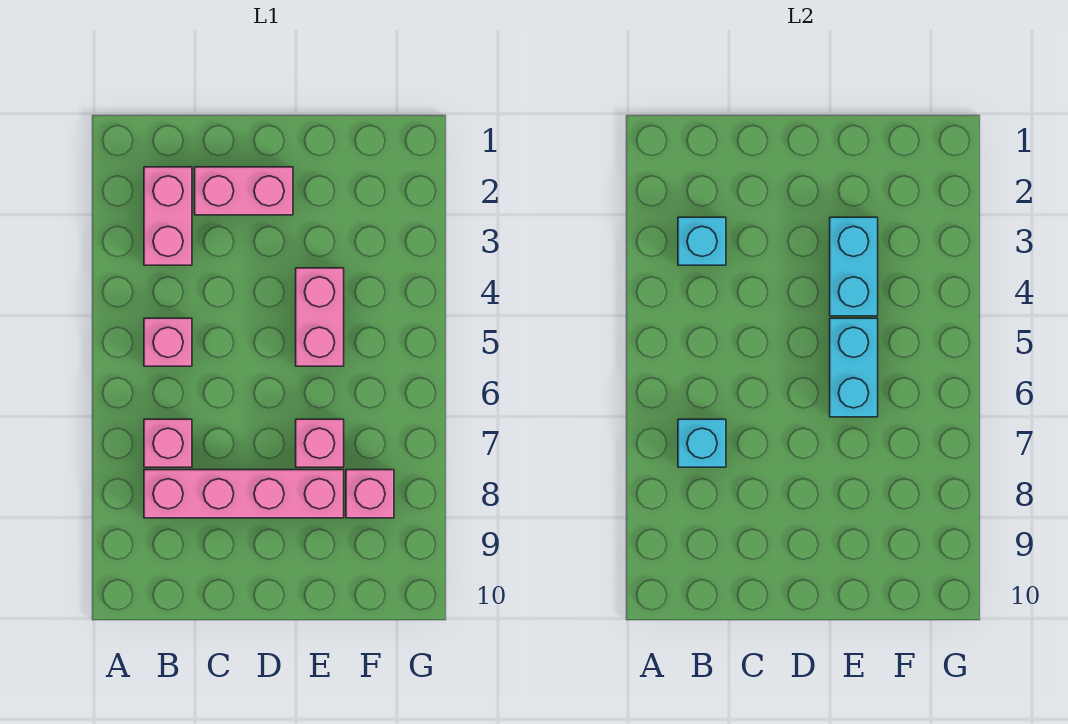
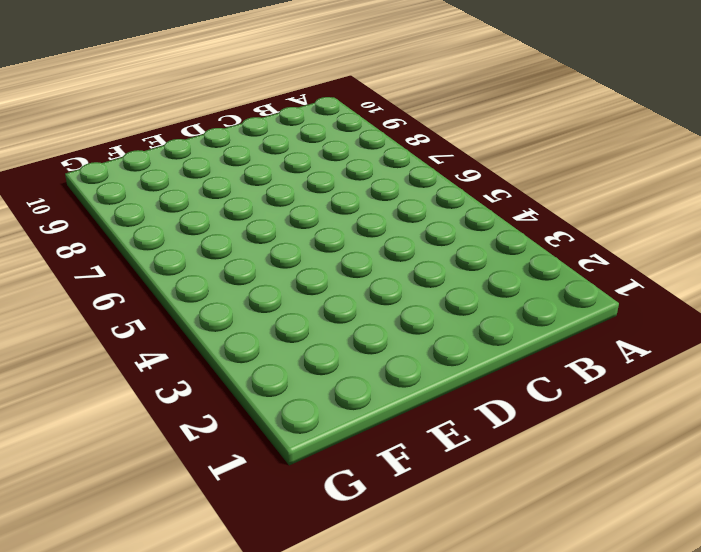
none -> pink brick B2:B3 level 1
none -> pink brick B5 level 1
none -> pink brick B7 level 1

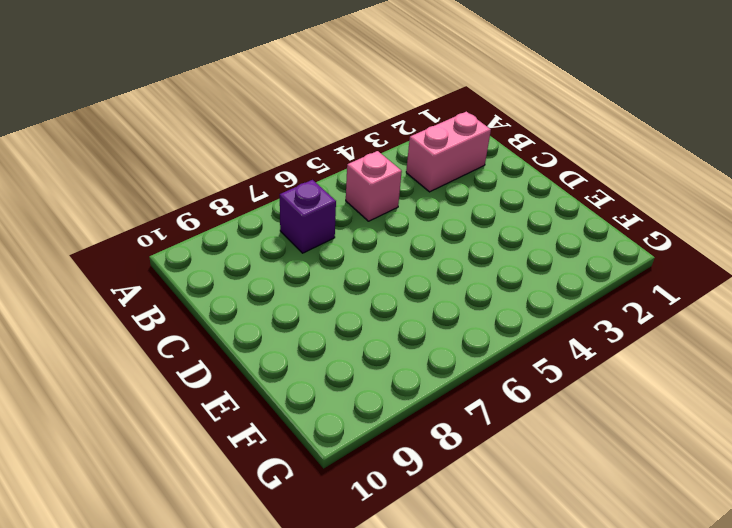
purple brick B7 level 1 -> pink brick B7 level 1
none -> pink brick B8:E8 level 1
none -> pink brick C2:D2 level 1
none -> pink brick E4:E5 level 1

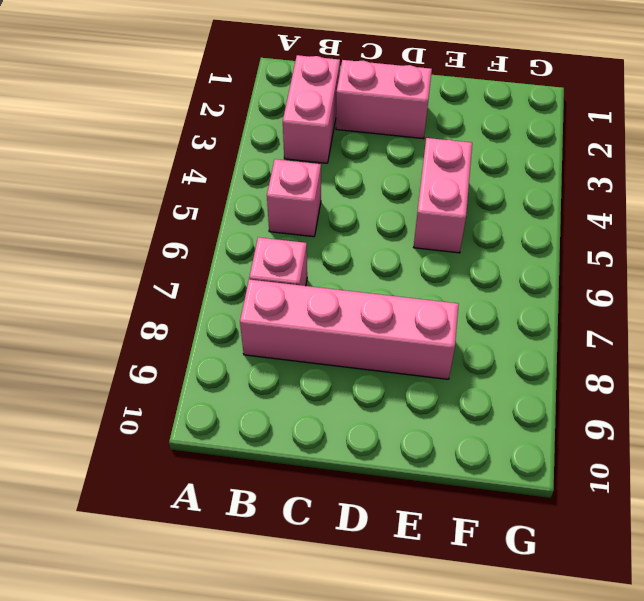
none -> pink brick E7 level 1
none -> pink brick F8 level 1
none -> cyan brick B3 level 2

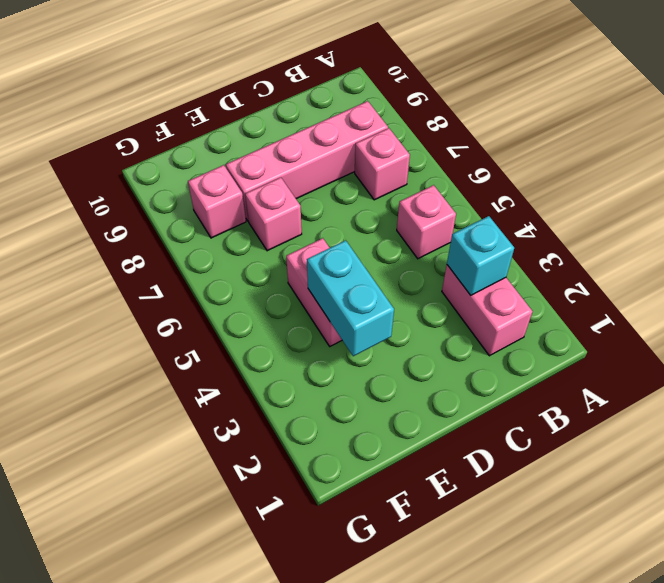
none -> pink brick C2:D2 level 1
none -> cyan brick B7 level 2
none -> cyan brick E5:E6 level 2

